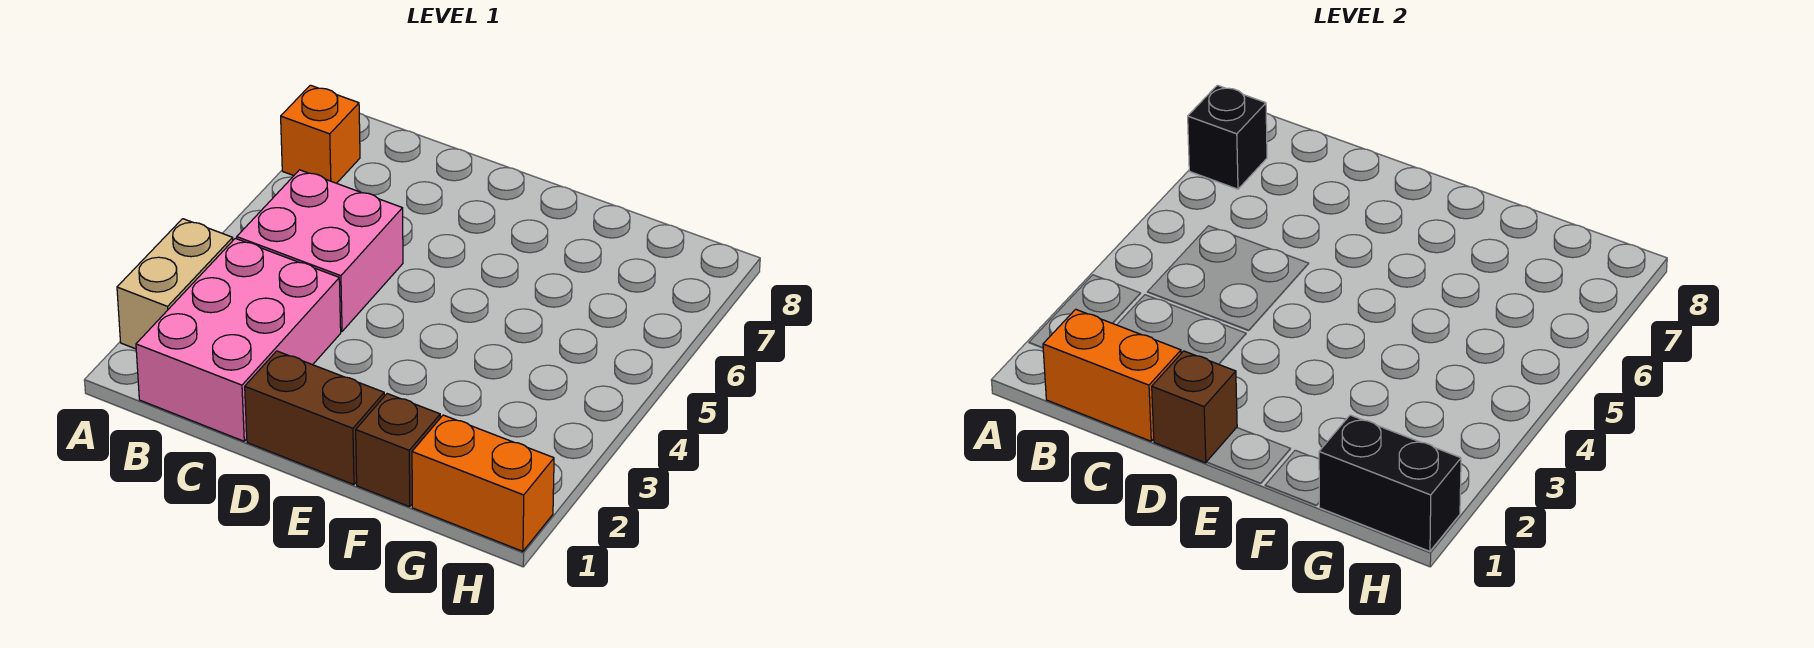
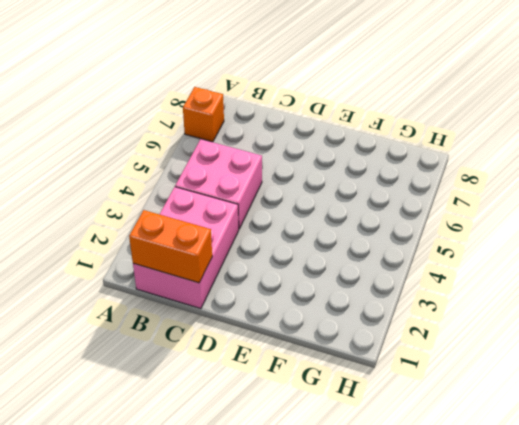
none -> tan brick A2:A3 level 1
none -> brown brick D1:E1 level 1

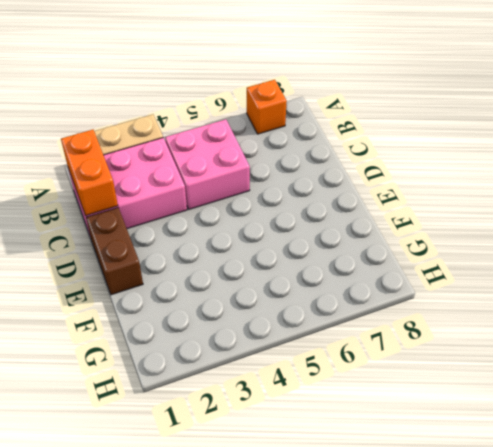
none -> brown brick F1 level 1
none -> orange brick G1:H1 level 1

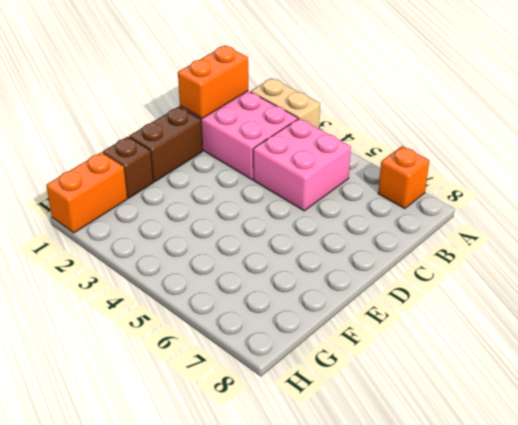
none -> black brick A7 level 2
none -> brown brick D1 level 2

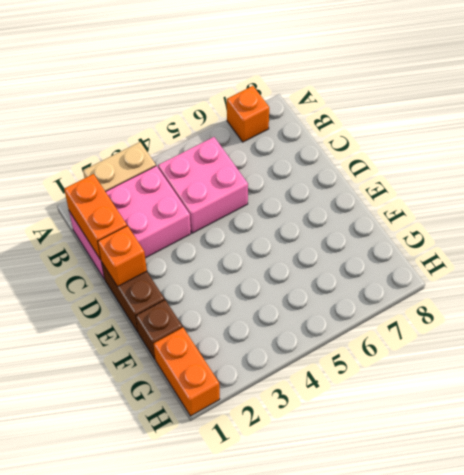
orange brick D1 level 2 -> brown brick D1 level 2
none -> black brick A7 level 2
none -> black brick G1:H1 level 2

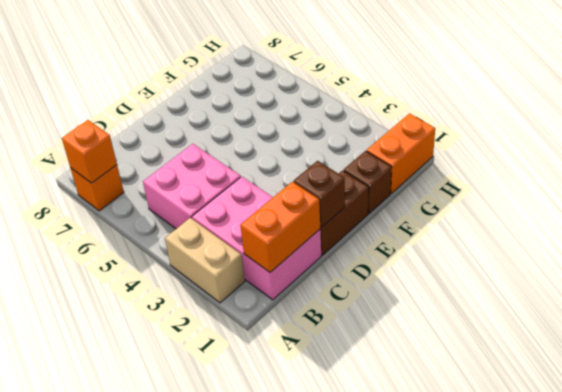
orange brick A7 level 2 -> black brick A7 level 2
none -> black brick G1:H1 level 2

